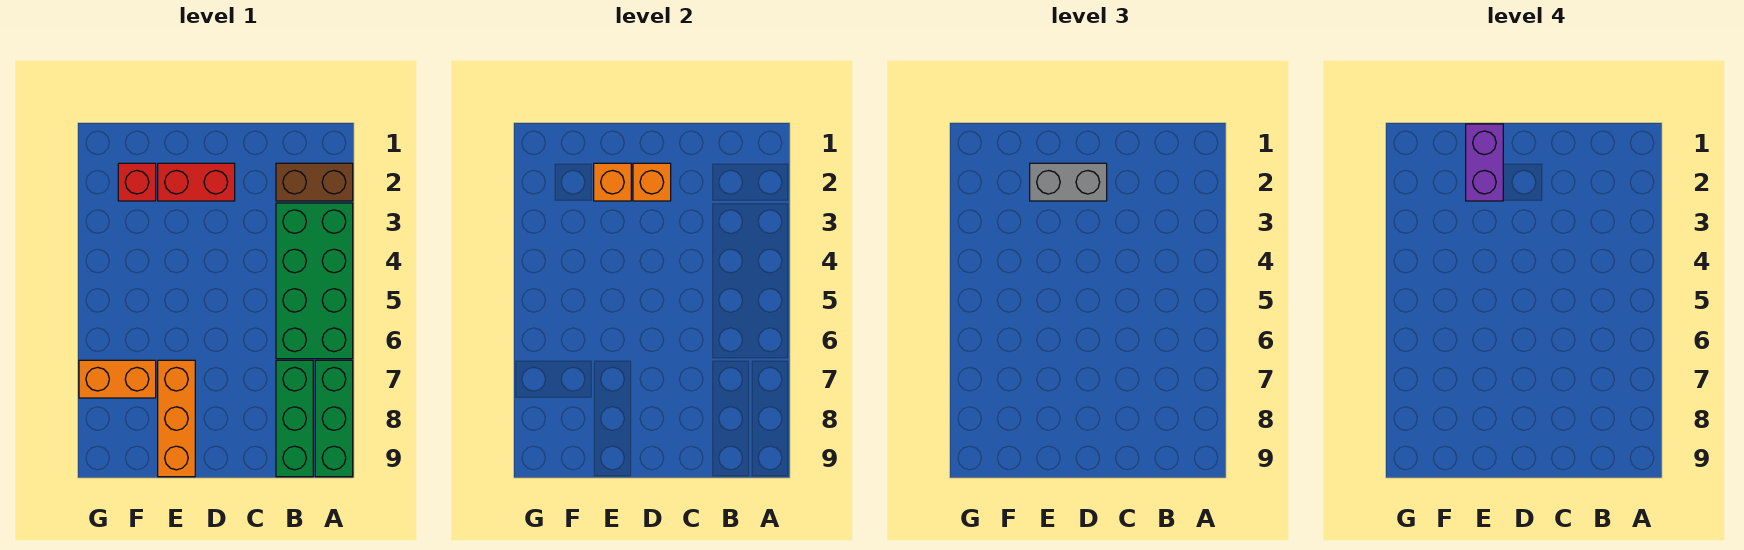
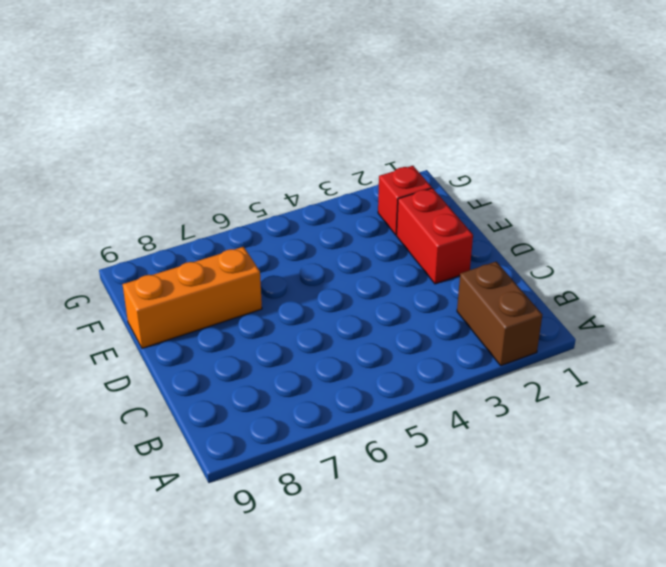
none -> green brick A3:B6 level 1
none -> green brick A7:A9 level 1
none -> green brick B7:B9 level 1

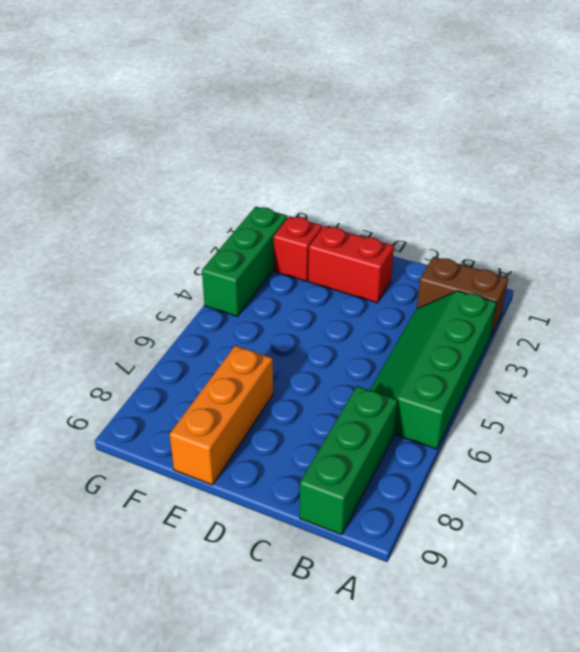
green slope A3:B6 level 1 top A -> green brick A3:B6 level 1
green brick G2:G4 level 1 -> green brick A7:A9 level 1
none -> orange brick F7:G7 level 1
none -> orange brick D2 level 2
none -> orange brick E2 level 2

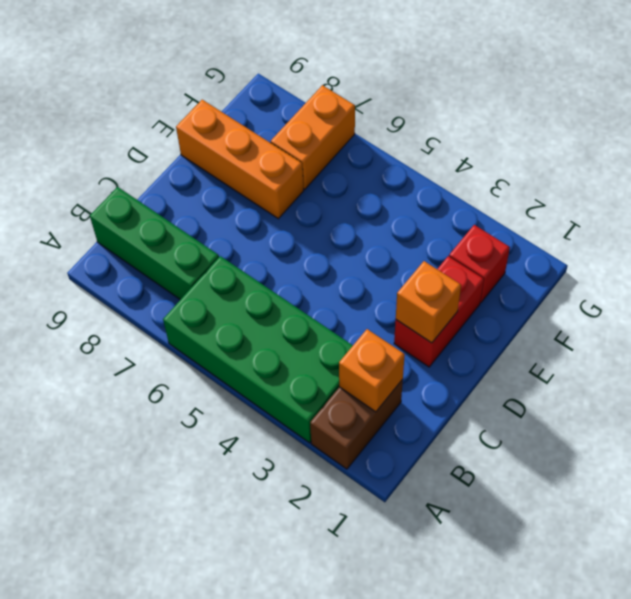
orange brick B2 level 2 -> orange brick E2 level 2
none -> green brick A7:A9 level 1
none -> grey brick D2:E2 level 3
none -> purple brick E1:E2 level 4

